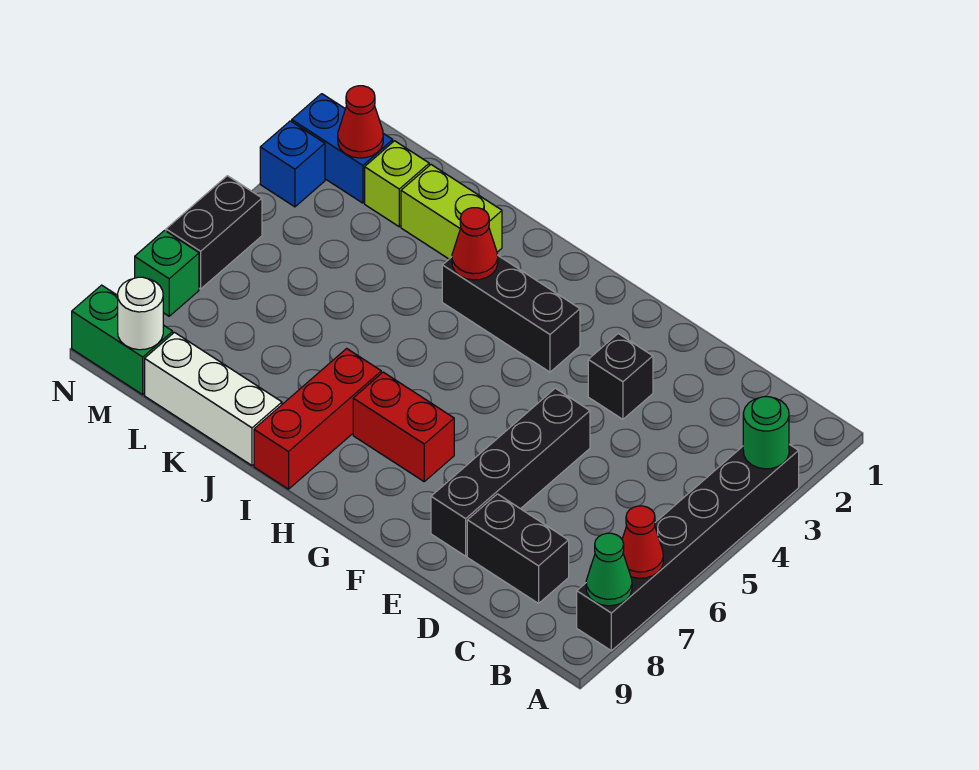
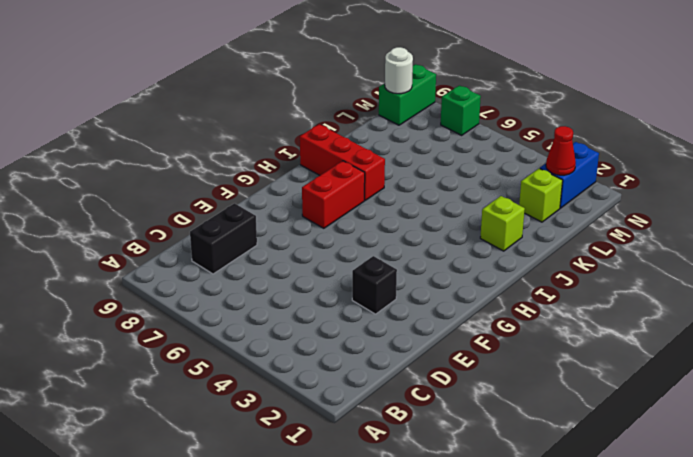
lime brick J2 level 1 -> lime brick J2:K2 level 1
none -> black brick A3:A8 level 1
none -> black brick E5:E8 level 1
none -> black brick G3:I3 level 1

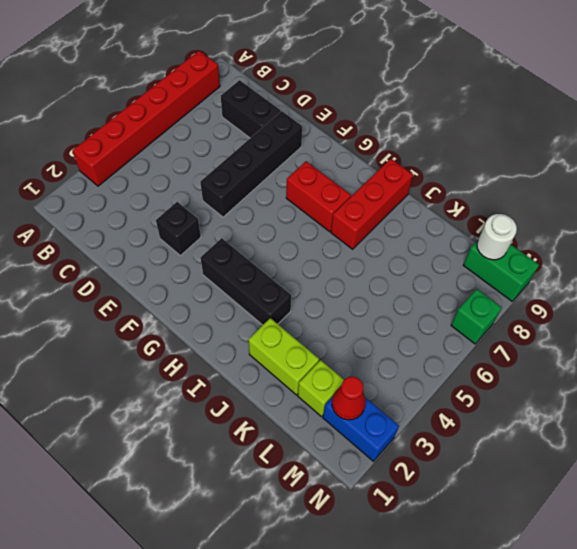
red brick A3:A8 level 1 -> black brick A3:A8 level 1
none -> white brick J9:L9 level 1
none -> blue brick N3 level 1
none -> black brick N5:N6 level 1

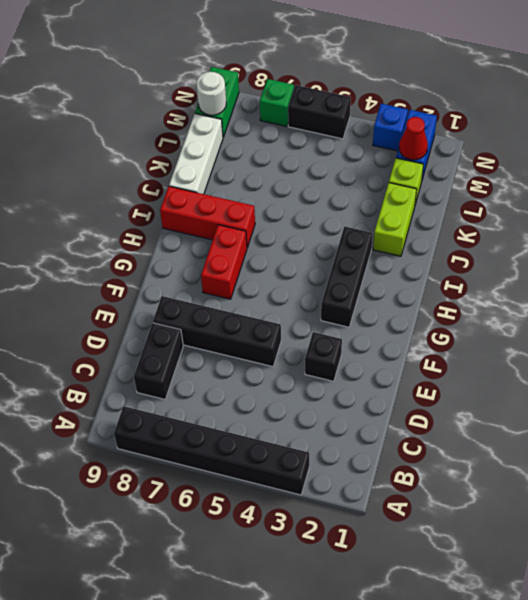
none -> green round brick A3 level 2
none -> red cone A7 level 2
none -> green cone A8 level 2

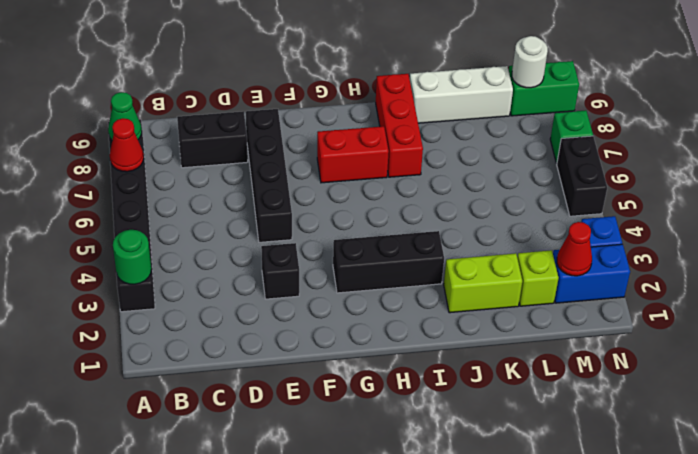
none -> red cone I3 level 2

